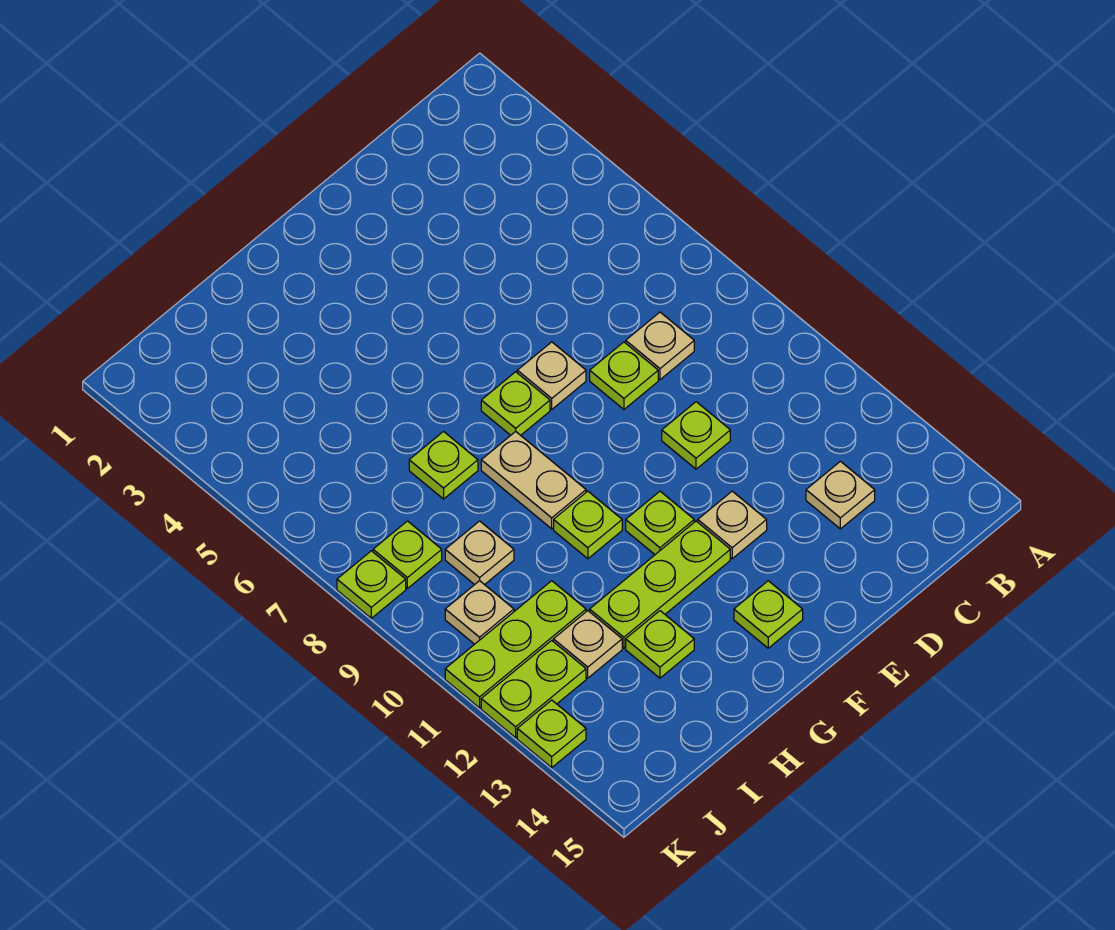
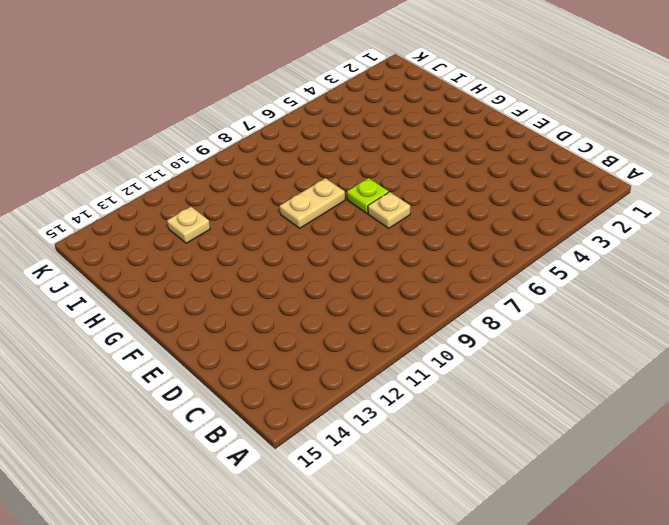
none -> tan plate C8 level 1
none -> tan plate C13 level 1
none -> lime plate D8 level 1

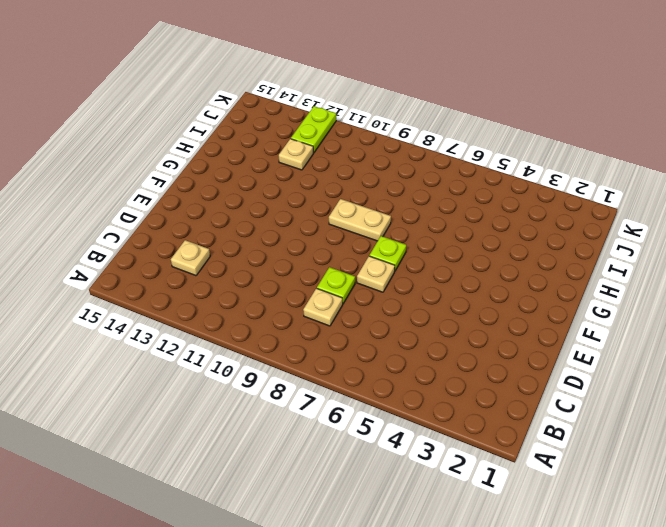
none -> lime plate D10 level 1
none -> tan plate E12 level 1
none -> lime plate F11 level 1

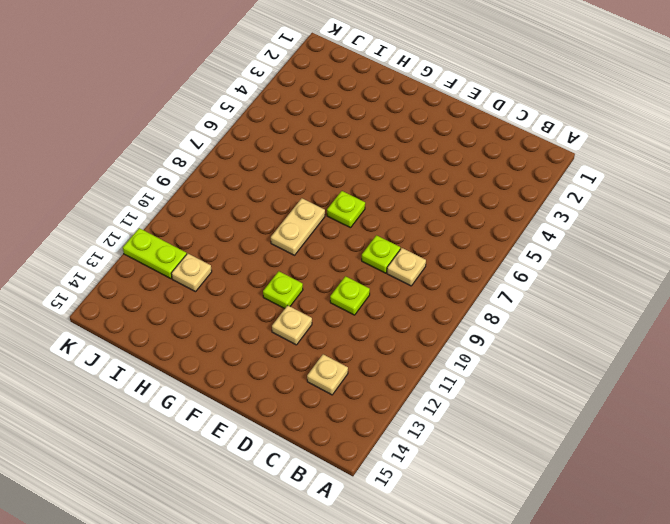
none -> tan plate E7 level 1
none -> lime plate F12:H12 level 1
none -> lime plate F14 level 1

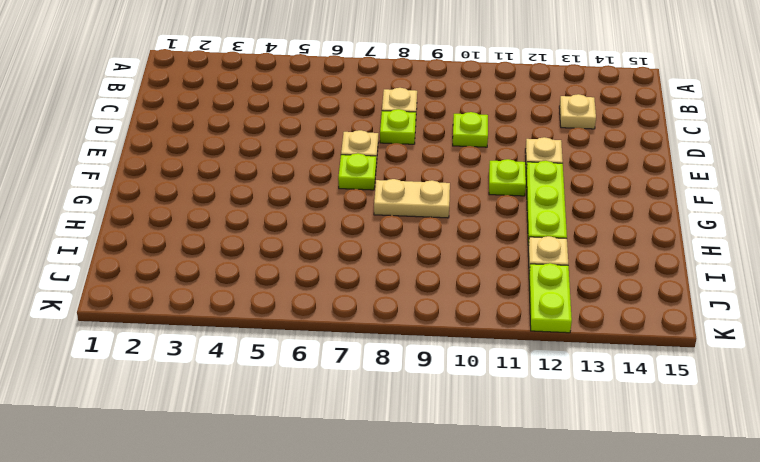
none -> lime plate F14 level 1
none -> lime plate G10 level 1
none -> lime plate H7 level 1

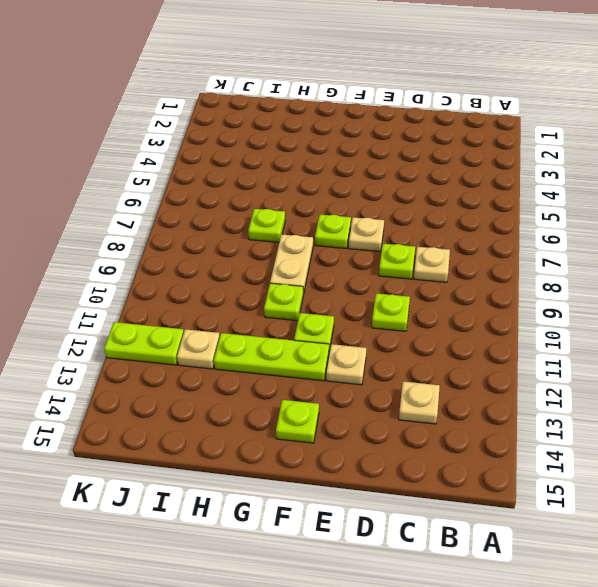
none -> lime plate H13 level 1
none -> tan plate I9 level 1
none -> lime plate I11:K11 level 1

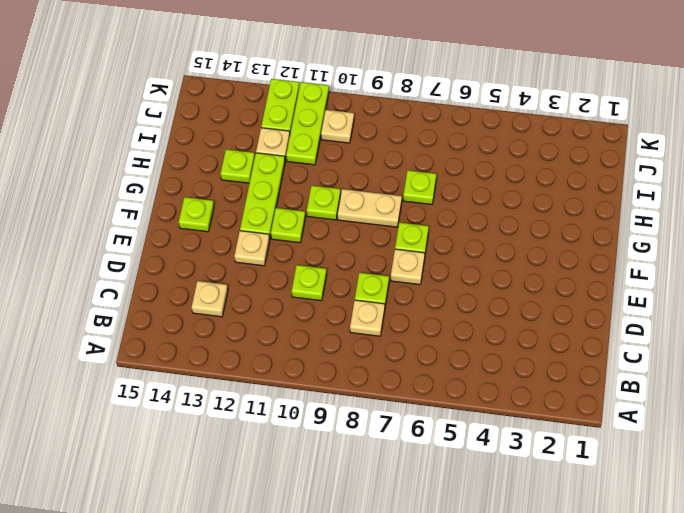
none -> tan plate I9 level 1
none -> lime plate J8 level 1
none -> lime plate K8 level 1

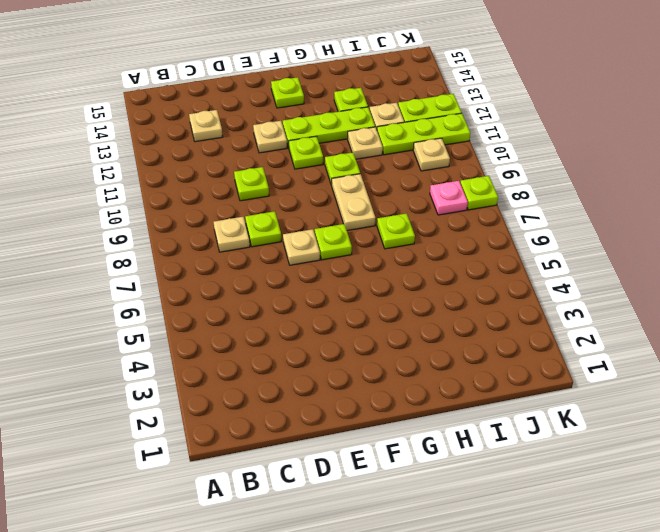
tan plate H11 level 1 -> tan plate I9 level 1
pink plate J8 level 1 -> lime plate J8 level 1
none -> lime plate K13 level 1

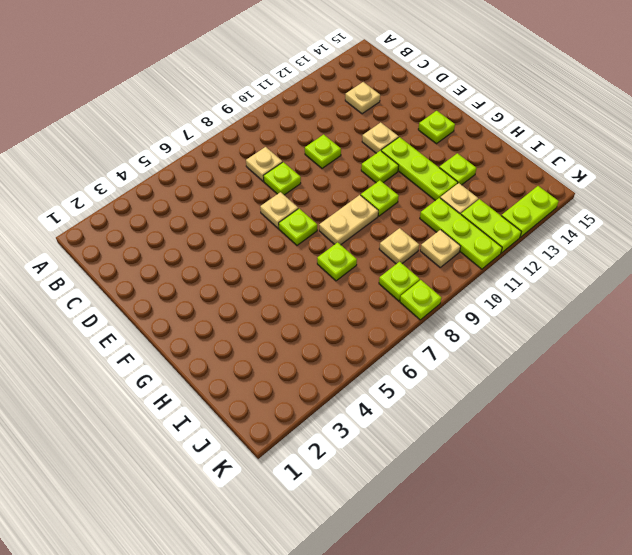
lime plate K13:K14 level 1 -> lime plate K13 level 1

